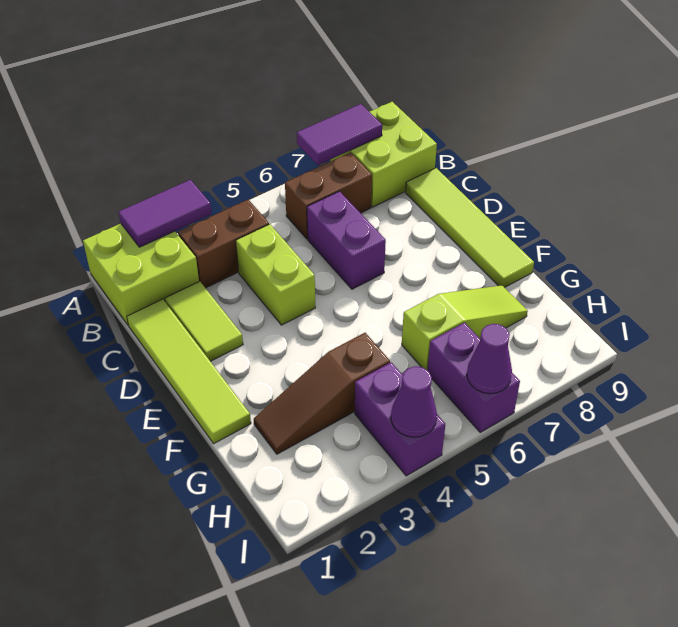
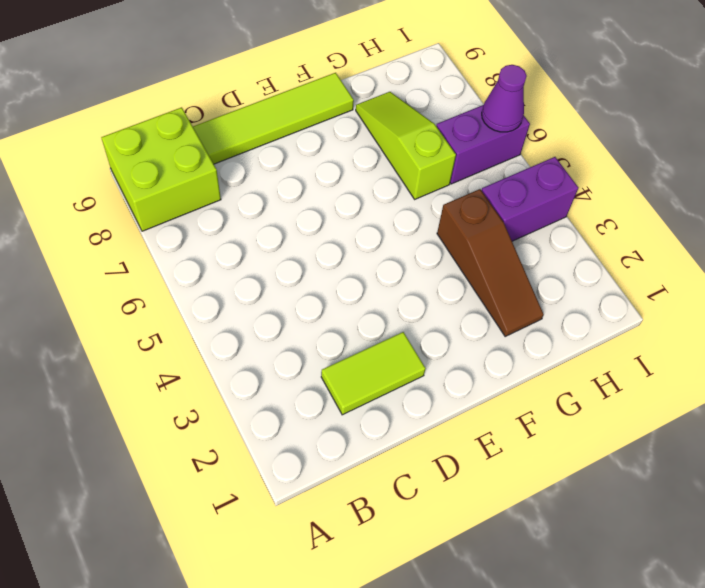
none -> lime brick A1:B2 level 1
none -> brown brick B3:B4 level 1
none -> brown brick B6:B7 level 1

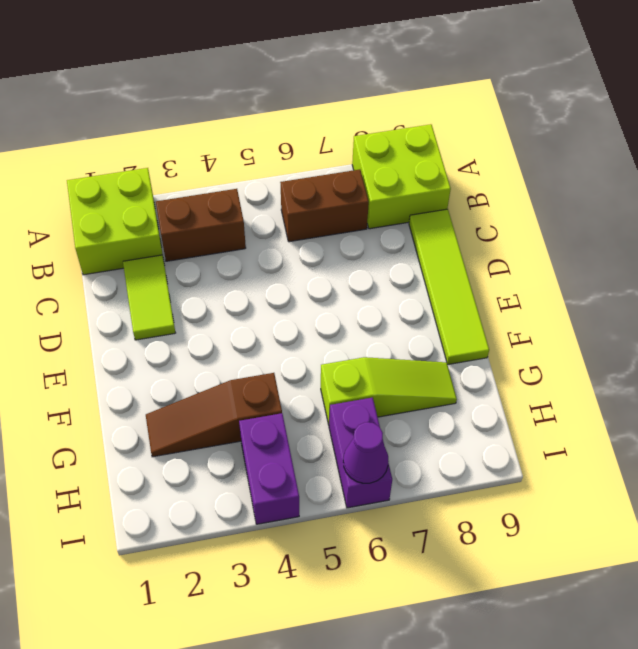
none -> lime tile C1:F1 level 1
none -> lime brick C4:D4 level 1
none -> purple brick C6:D6 level 1

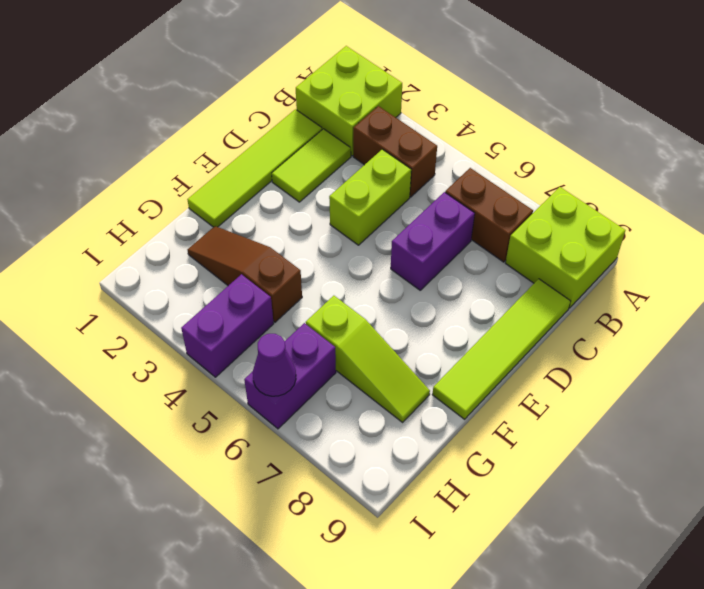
none -> purple tile A2:A3 level 2
none -> purple tile A7:A8 level 2
none -> purple cone I4 level 2

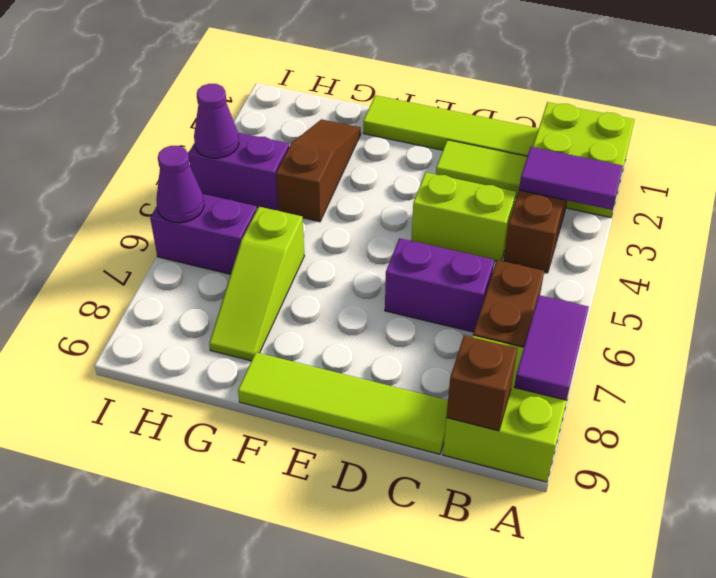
purple tile A3:B3 level 2 -> purple tile A2:A3 level 2
brown brick B9 level 2 -> none

